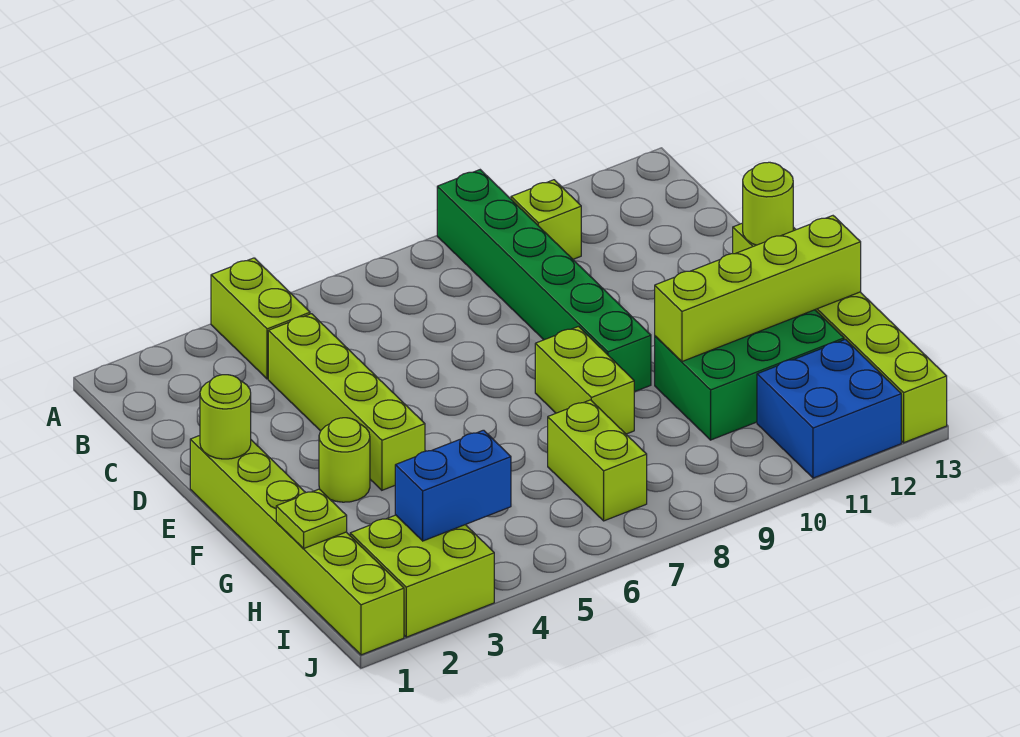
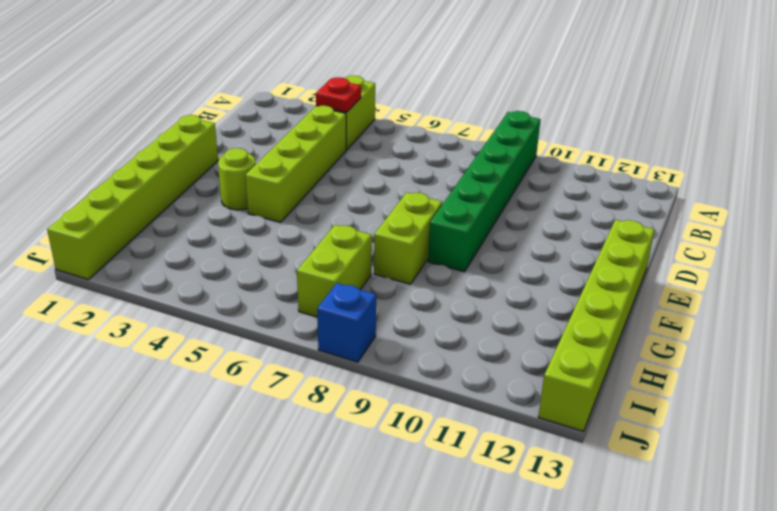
red plate B4 level 2 -> none
blue brick J8 level 1 -> none
none -> lime brick B10 level 1
none -> green brick G10:H12 level 1
none -> lime brick I2:J3 level 1

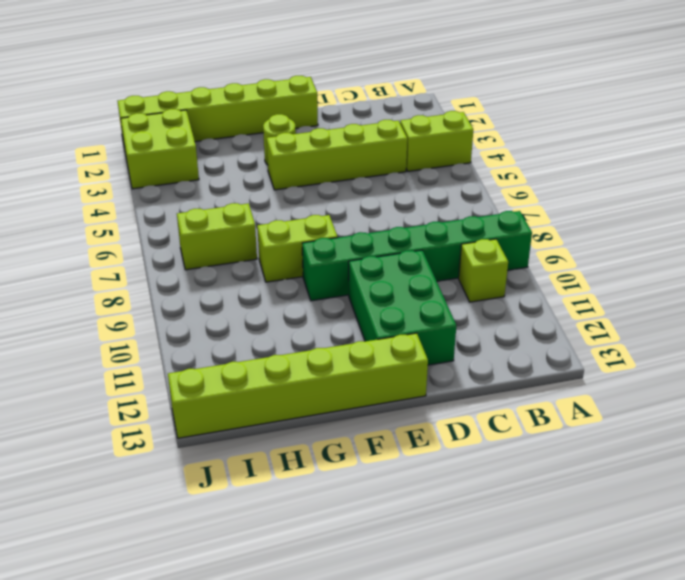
green brick D10:E12 level 1 -> green brick G10:H12 level 1
none -> blue brick I11:J12 level 1
none -> lime round brick E1 level 2
none -> lime round brick E13 level 2

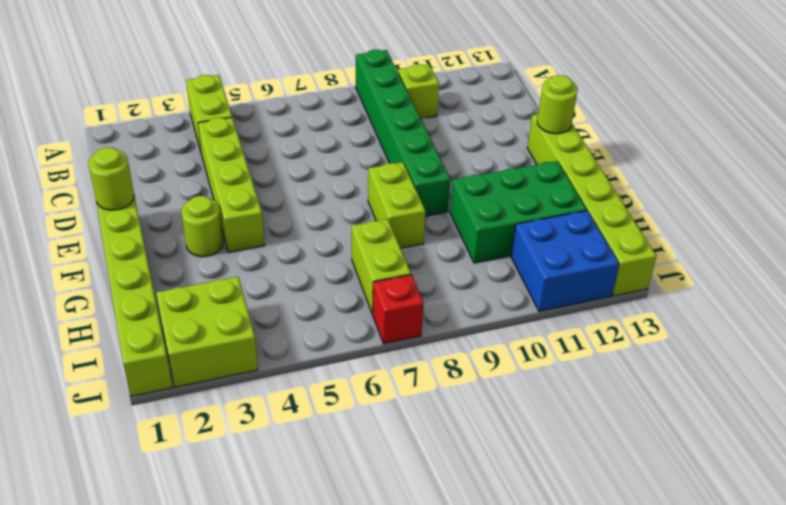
red brick J7 level 1 -> none
none -> lime brick G10:G13 level 2
none -> lime plate H1 level 2
none -> blue brick I3:I4 level 2

